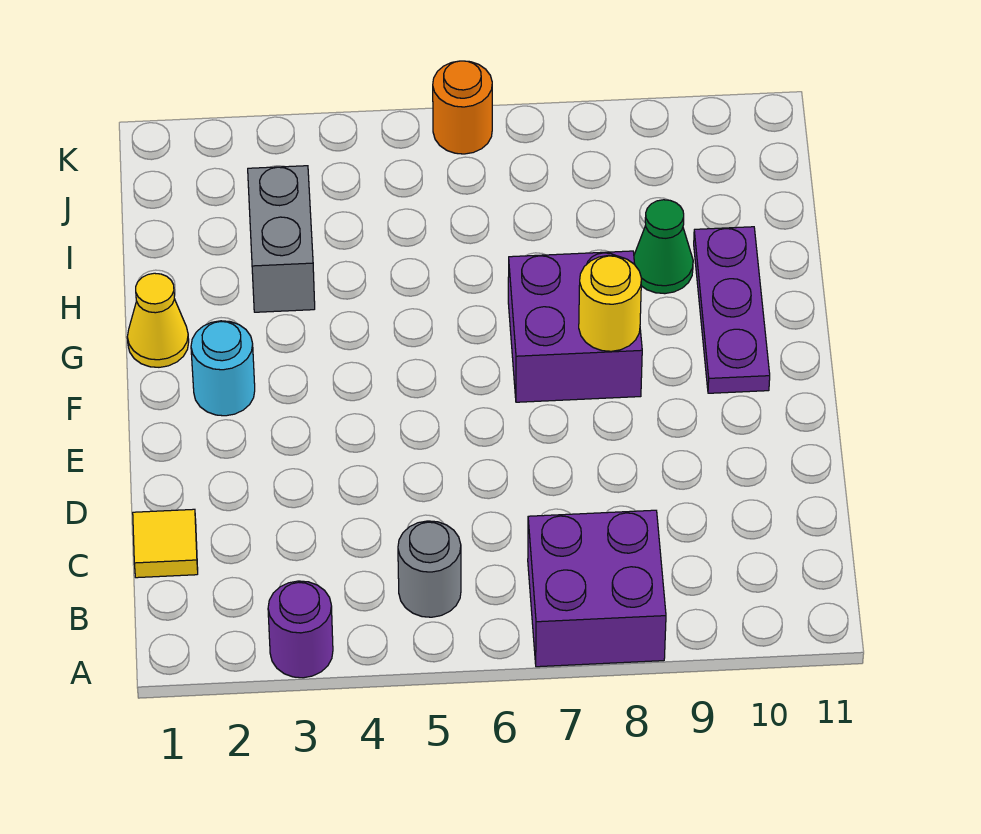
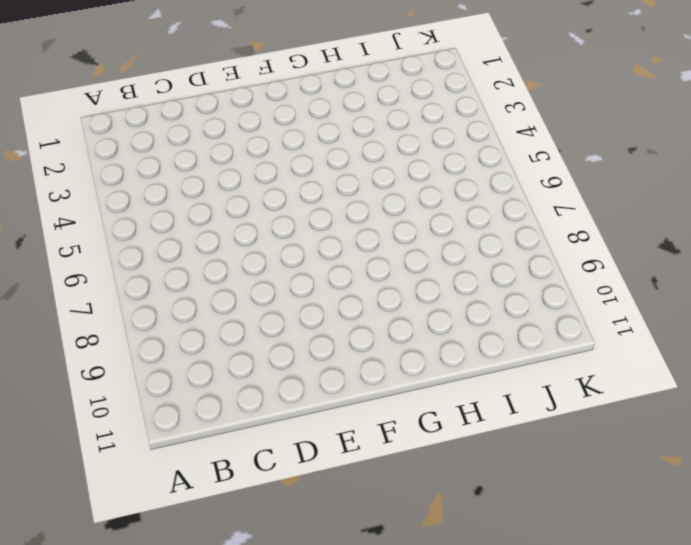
none -> purple round brick A3 level 1
none -> purple brick A7:B8 level 1
none -> grey round brick B5 level 1

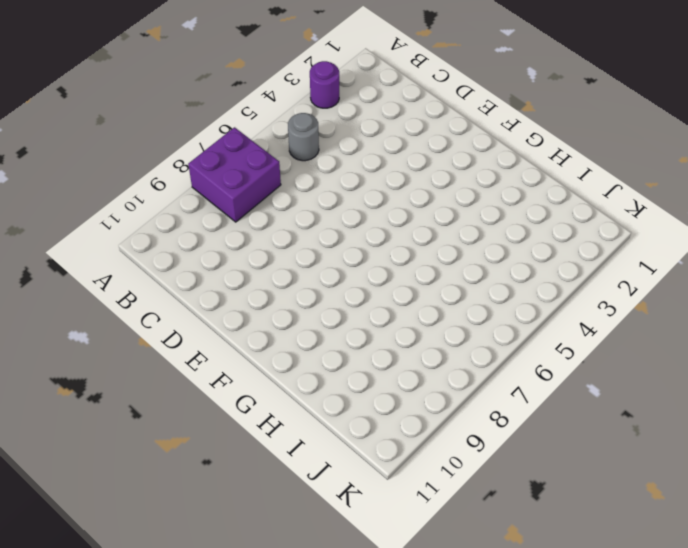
none -> yellow tile C1 level 1
none -> cyan round brick F2 level 1
none -> purple brick F7:G8 level 1

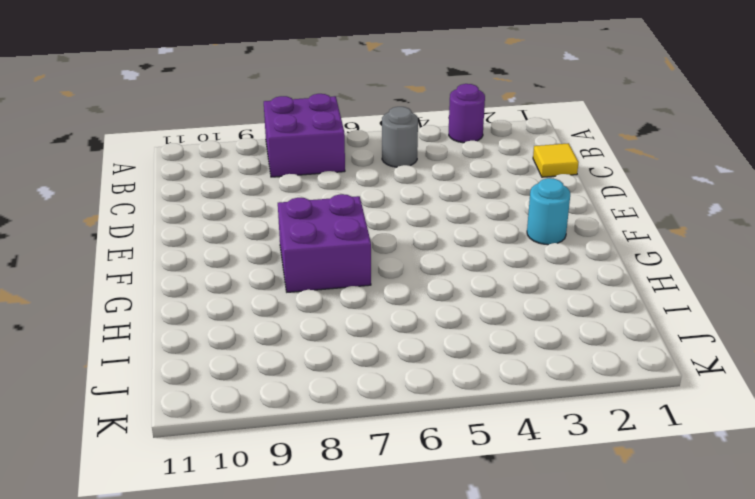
none -> purple plate F10:H10 level 1
none -> yellow cone G1 level 1
none -> grey brick H3:I3 level 1

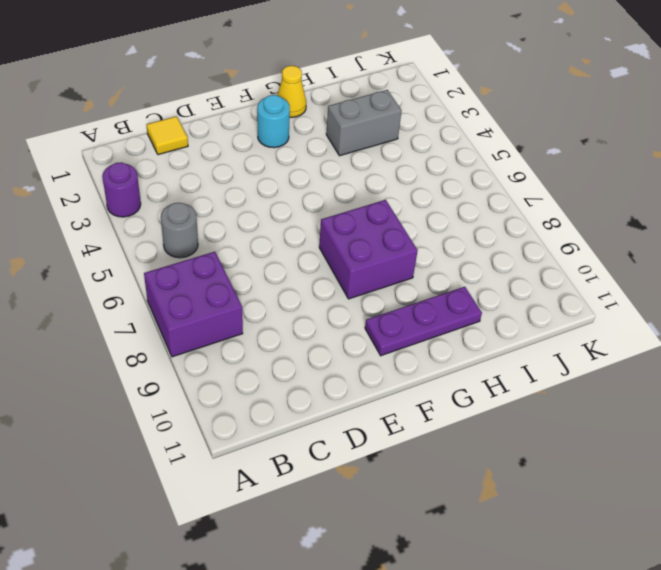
none -> green cone H9 level 1
none -> orange round brick K6 level 1
none -> yellow round brick F8 level 2

